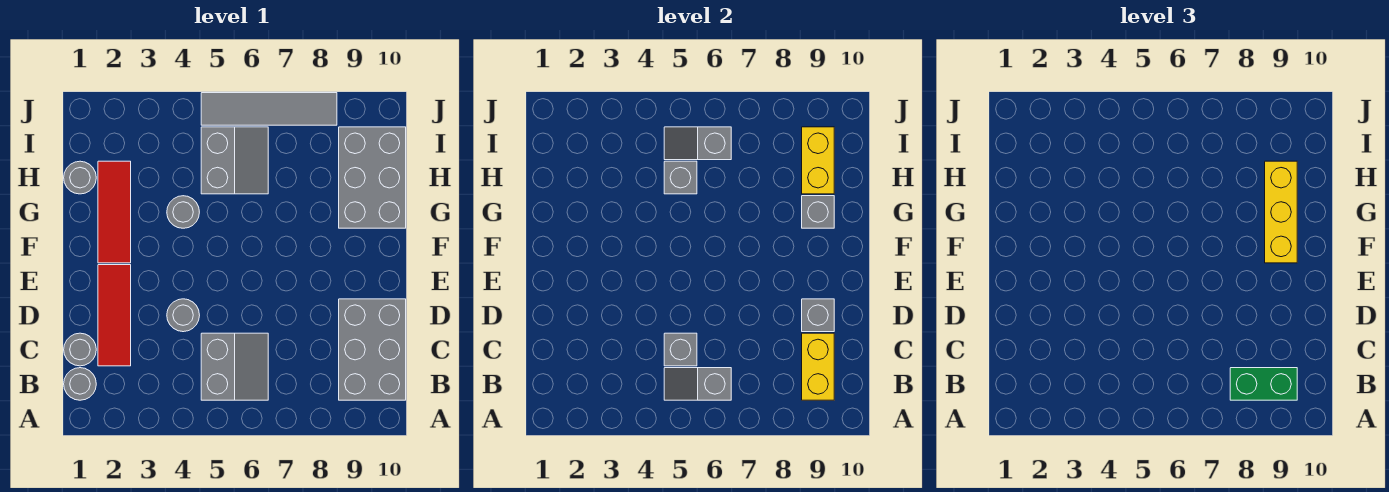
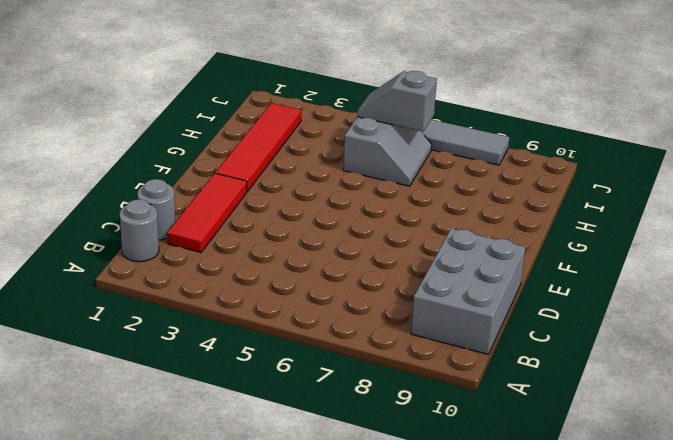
red tile F2:I2 level 1 -> red tile F2:H2 level 1
none -> grey slope B5:C6 level 1 top 5
none -> grey round brick D4 level 1
none -> grey round brick G4 level 1

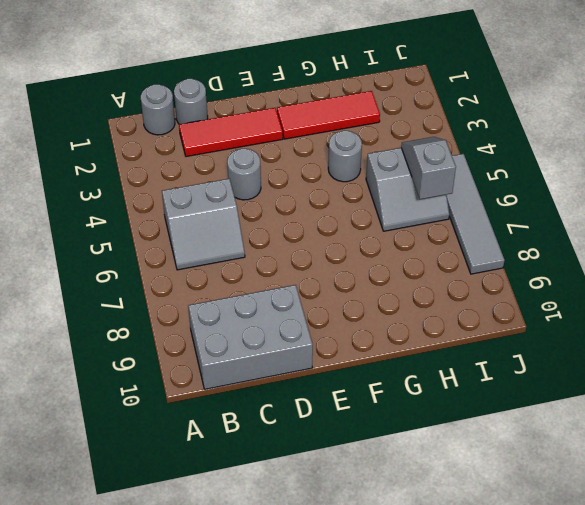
none -> grey brick G9:I10 level 1
none -> grey round brick H1 level 1
none -> grey slope B5:B6 level 2 top 6

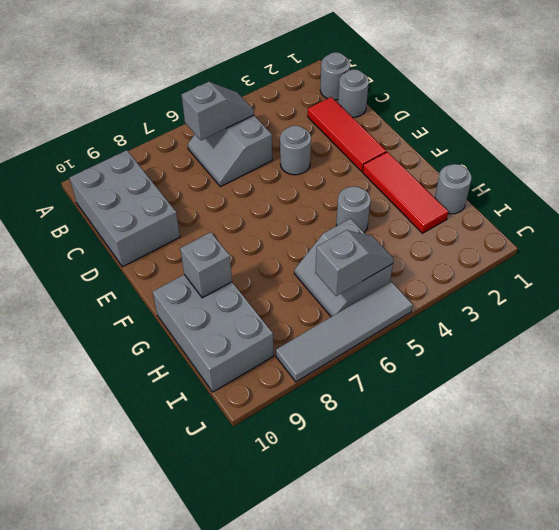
none -> yellow brick B9:C9 level 2
none -> grey brick C5 level 2
none -> grey brick D9 level 2

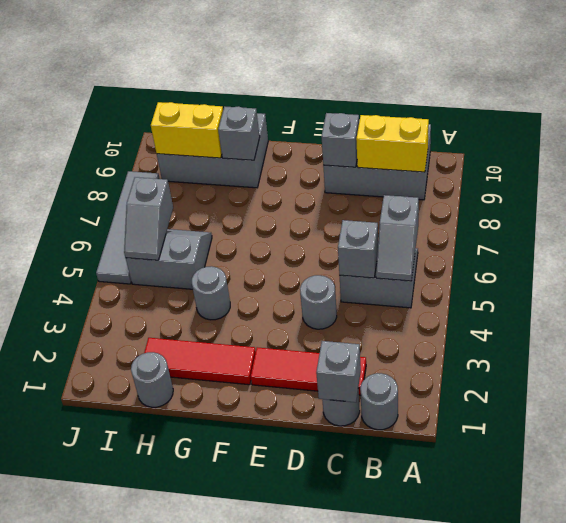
grey brick C1 level 2 -> grey brick H5 level 2
none -> green brick B8:B9 level 3
none -> yellow brick F9:H9 level 3

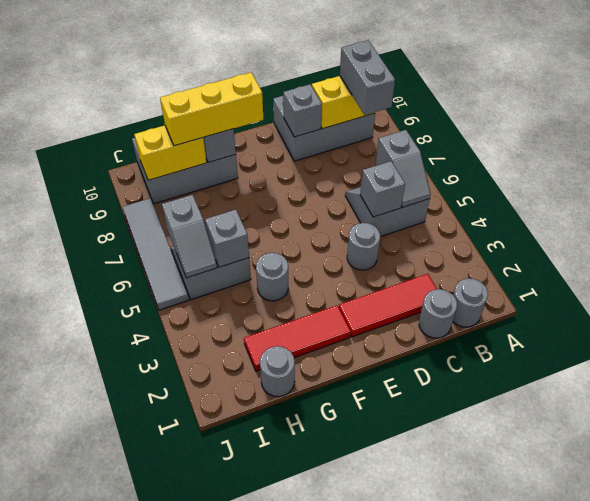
grey brick B8:B9 level 3 -> green brick B8:B9 level 3

